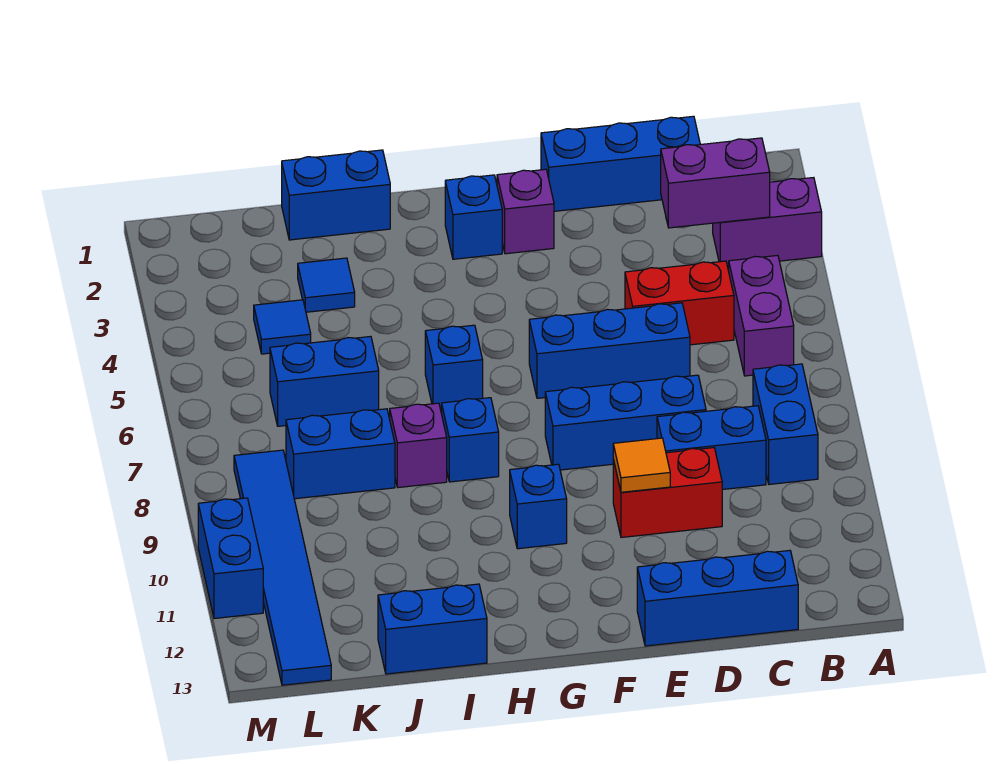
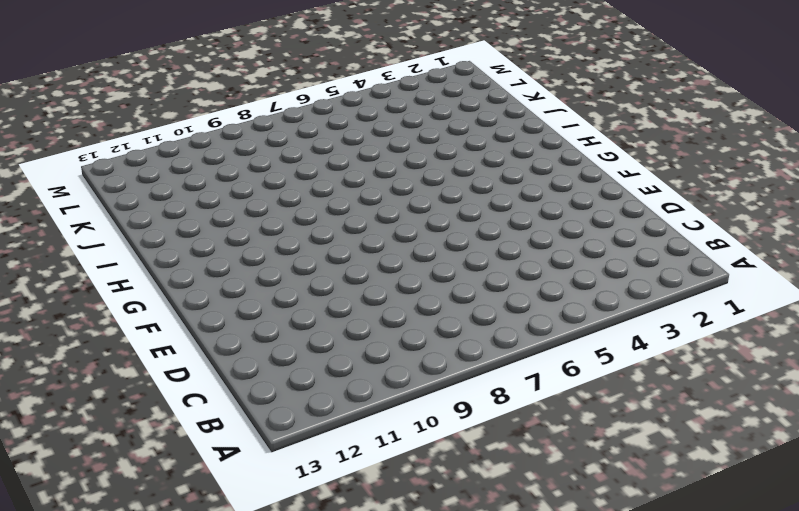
none -> purple brick A3:B3 level 1
none -> purple brick B5:B6 level 1
none -> blue brick B8:B9 level 1

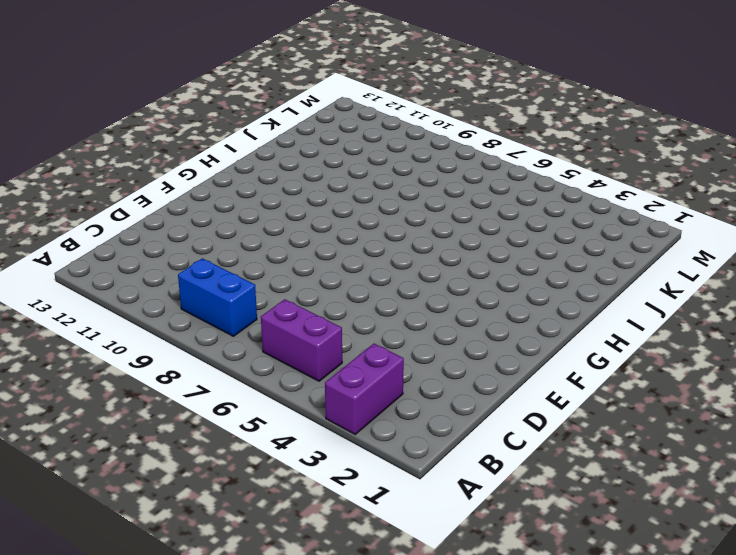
none -> blue brick C1:E1 level 1
none -> red brick C5:D5 level 1
none -> blue brick C9:D9 level 1

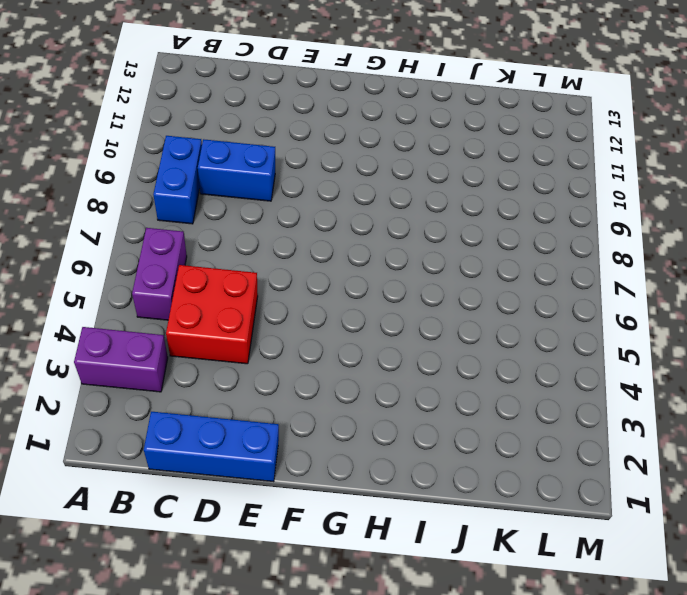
red brick C4:D5 level 1 -> red brick C5:D5 level 1
none -> blue brick C13:E13 level 1
none -> blue brick D6:F6 level 1
none -> blue brick D8:F8 level 1

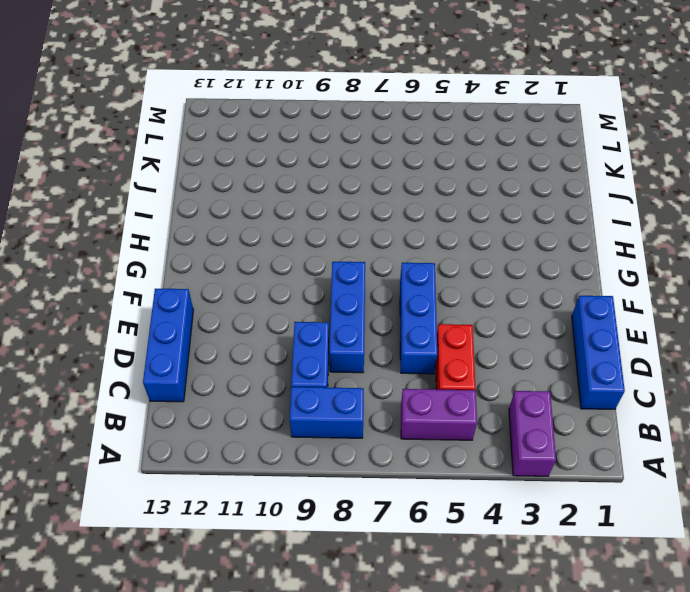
none -> red brick D10:E10 level 1
none -> purple brick F2 level 1
none -> blue brick G2 level 1

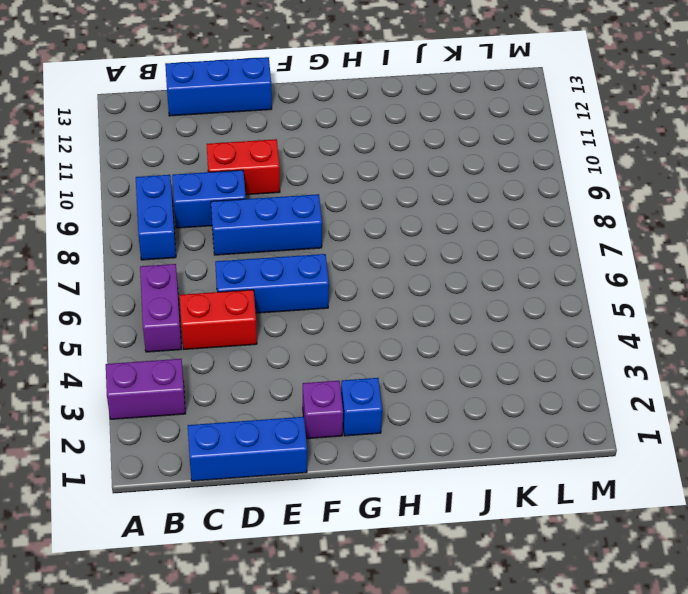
none -> blue brick G10 level 1
none -> blue brick H6 level 1
none -> blue brick H8 level 1

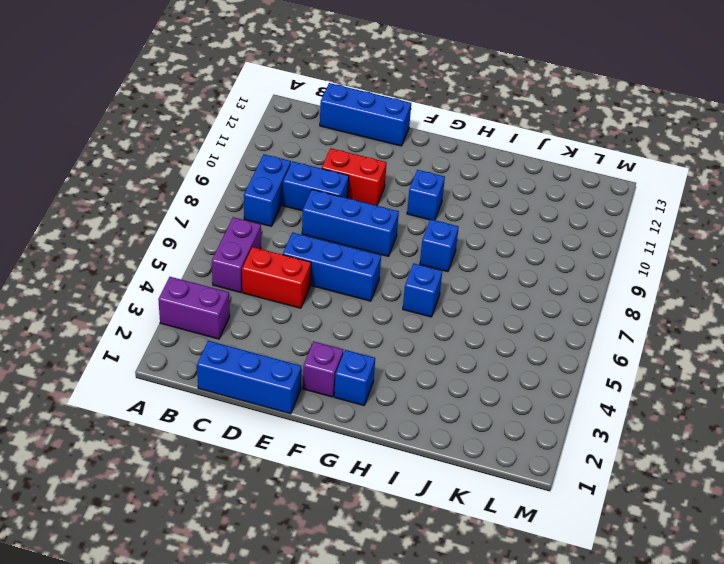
none -> blue brick I1:J1 level 1
none -> purple brick I8 level 1
none -> blue brick I13:J13 level 1

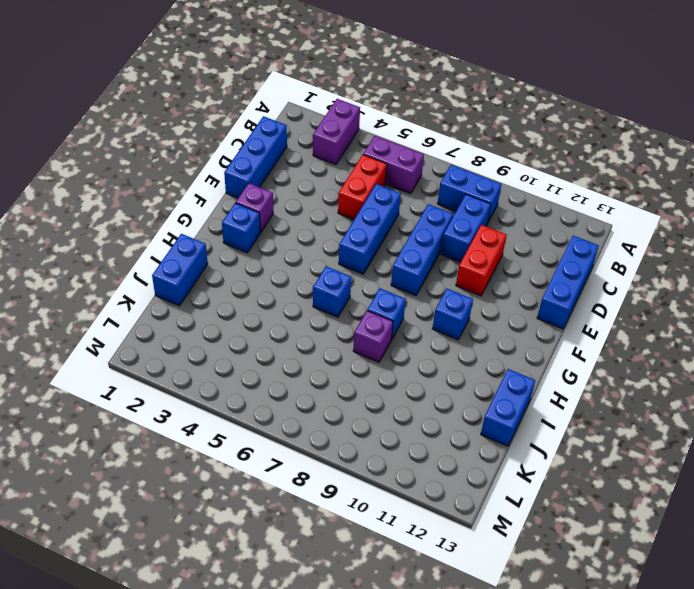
none -> blue tile J3 level 1
none -> blue brick J6:K6 level 1
none -> blue brick J8:K8 level 1

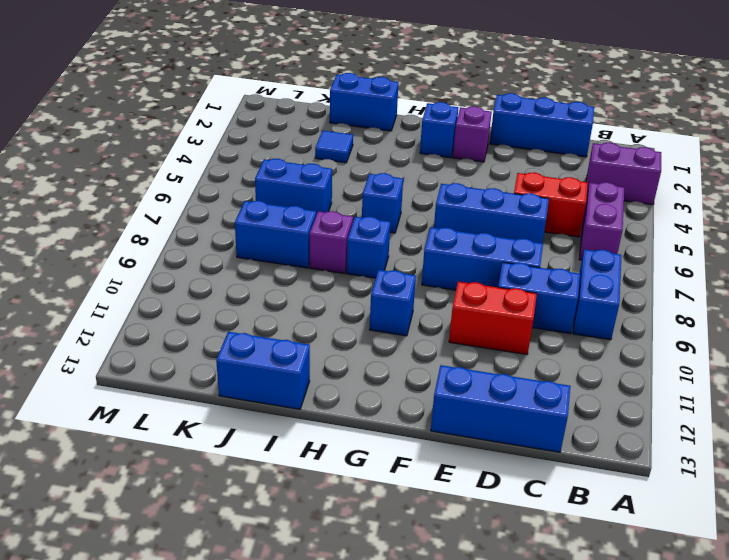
none -> blue tile K4 level 1
none -> blue tile L8:L13 level 1
none -> blue brick M10:M11 level 1

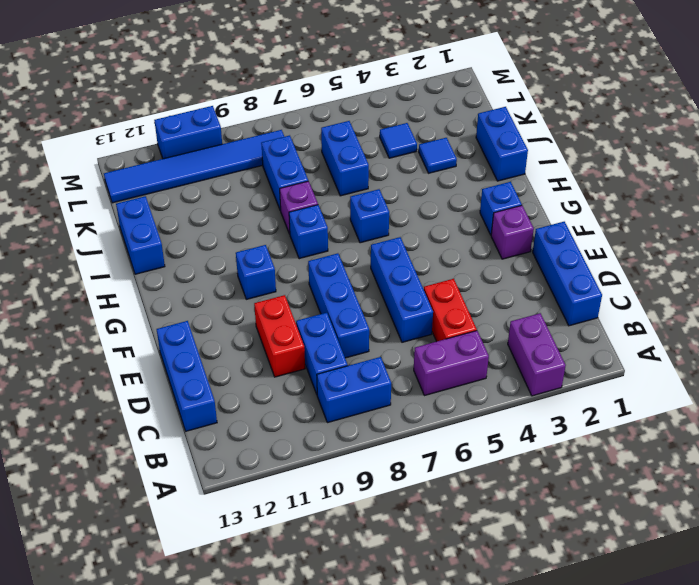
none -> purple brick B3:C3 level 2
none -> orange tile E10 level 2

